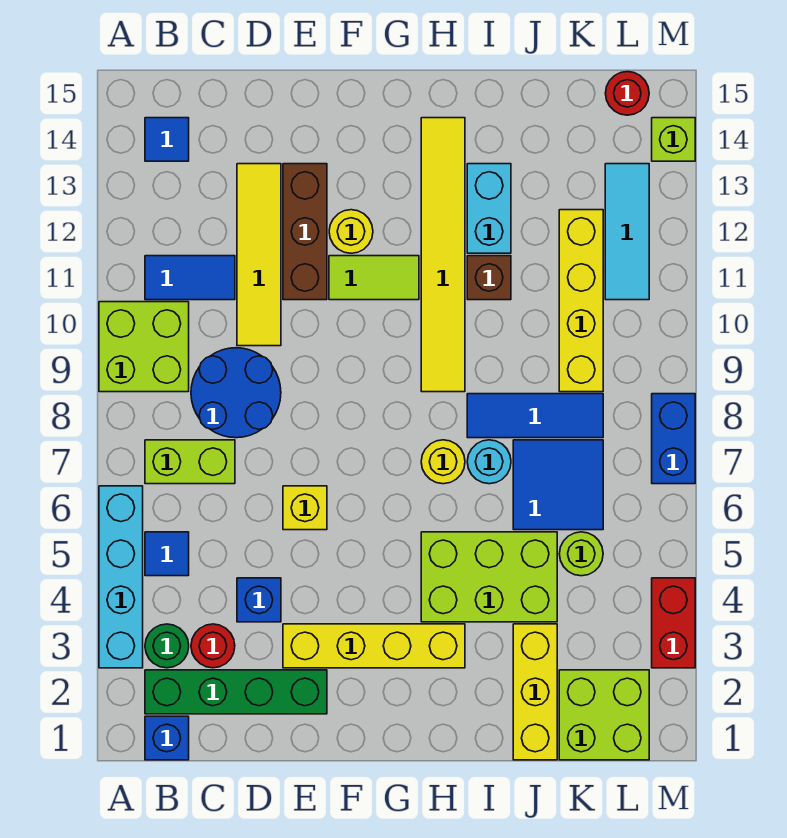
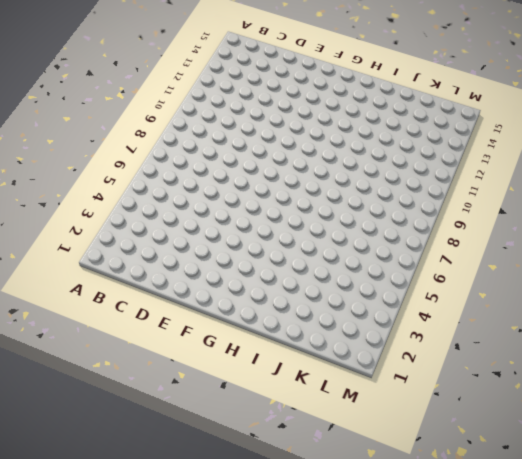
none -> cyan brick A3:A6 level 1
none -> lime brick A9:B10 level 1
none -> blue brick B1 level 1
none -> green brick B2:E2 level 1

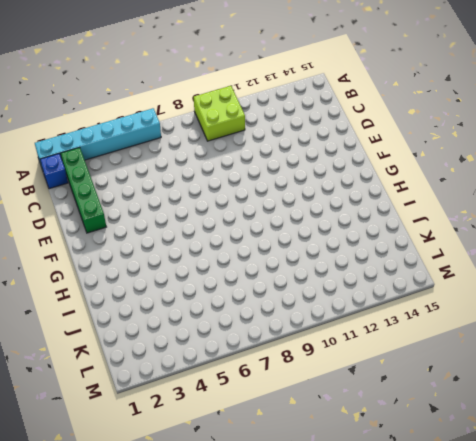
cyan brick A1:A6 level 1 -> cyan brick A3:A6 level 1
none -> green round brick B3 level 1
none -> blue tile B5 level 1
none -> lime brick B7:C7 level 1
none -> blue tile B11:C11 level 1

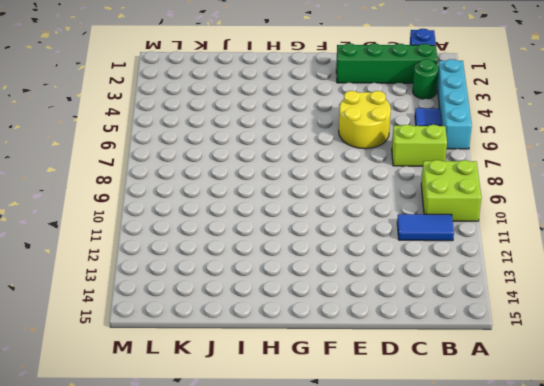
yellow round brick D5:E6 level 1 -> yellow brick E6 level 1
none -> blue tile B14 level 1
none -> red round brick C3 level 1
none -> blue round brick C8:D9 level 1
none -> blue brick D4 level 1

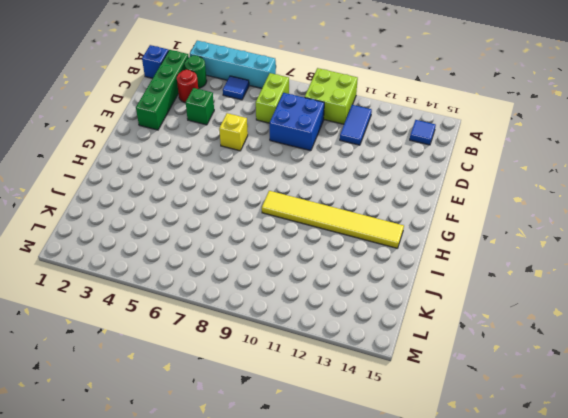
blue brick C8:D9 level 1 -> blue round brick C8:D9 level 1
green brick D4 level 1 -> blue brick D4 level 1
none -> yellow tile D10:D13 level 1
none -> yellow brick E3:H3 level 1
none -> brown brick E11:E13 level 1
none -> lime tile F11:G11 level 1

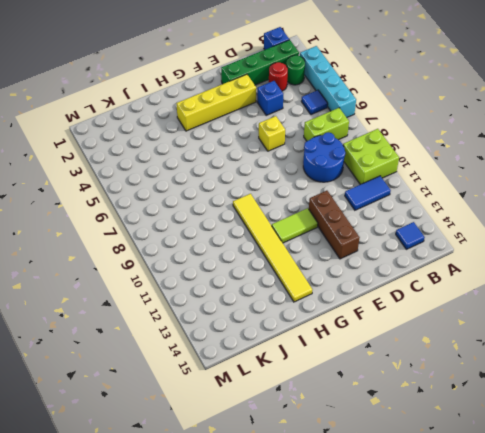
none -> yellow tile D10:D13 level 1
none -> yellow round brick F12 level 1
none -> lime brick H4:J5 level 1
none -> yellow round brick H7 level 1

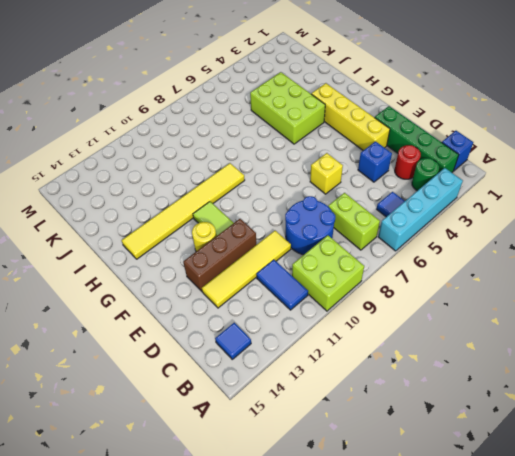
none -> yellow round brick H7 level 1
none -> cyan round brick I7 level 1
none -> blue tile I8:K8 level 1
none -> brown brick I11 level 1

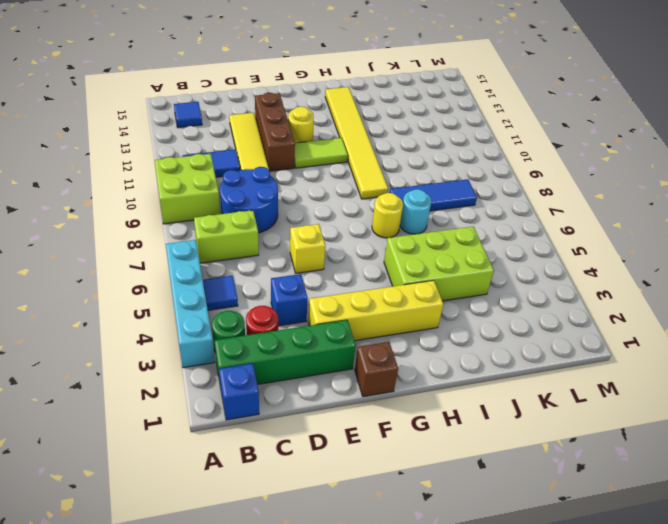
brown brick F1 level 1 -> brown brick I11 level 1
none -> cyan brick I12:I13 level 1
none -> yellow brick J1:J3 level 1
none -> blue tile J6:K7 level 1
none -> lime brick K1:L2 level 1

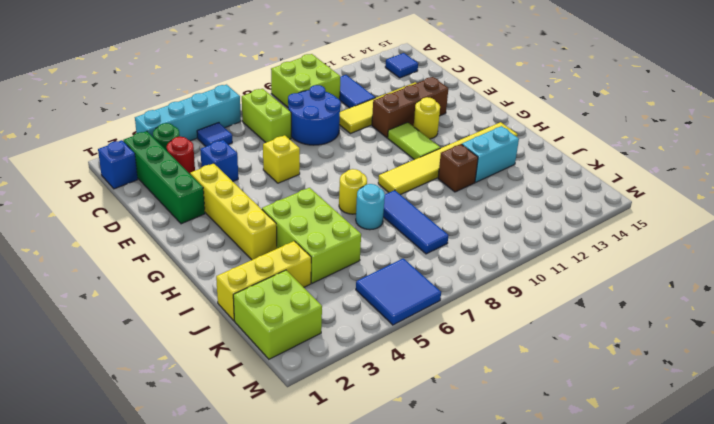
blue tile L5:M6 level 1 -> blue tile J6:K7 level 1
none -> lime round brick K5 level 1
none -> yellow brick K9:K12 level 1
none -> cyan tile L11:L13 level 1
none -> red round brick L15 level 1

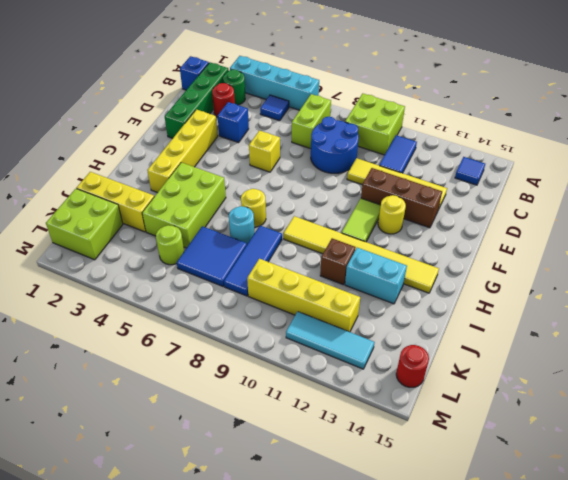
none -> red brick M3:M4 level 1
none -> blue brick M7:M8 level 1
none -> lime brick M14 level 1

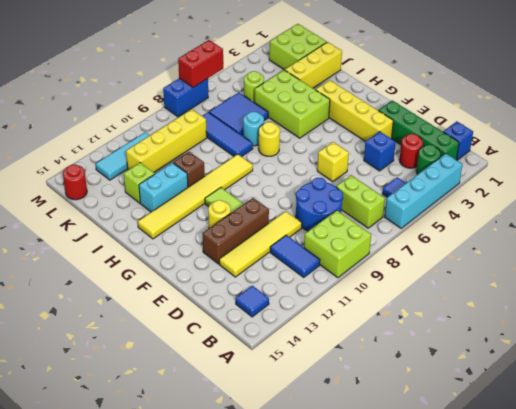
lime brick J13 level 1 -> lime brick M14 level 1
red brick M6:M7 level 2 -> red brick M3:M4 level 1

